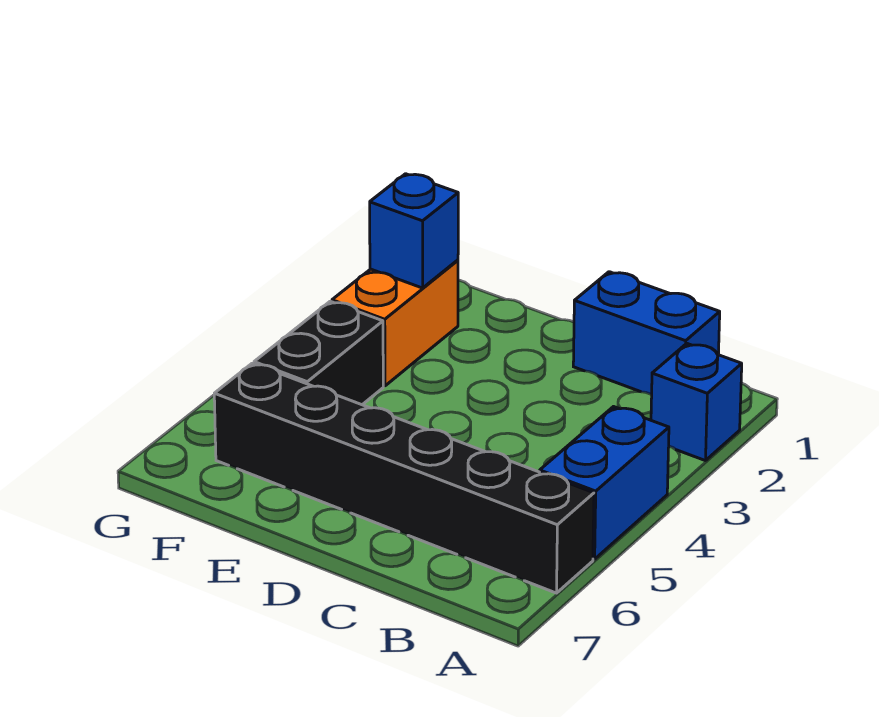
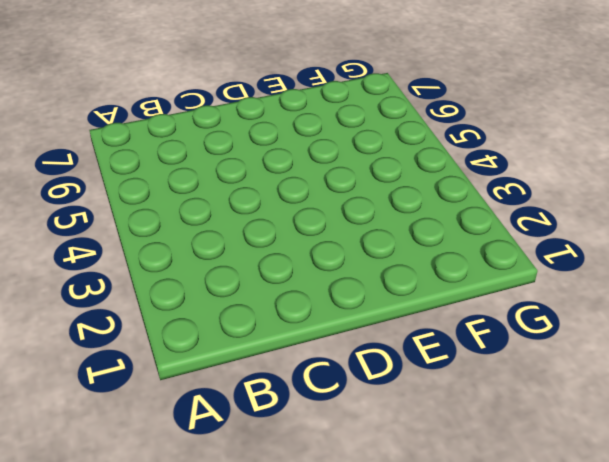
none -> blue brick A2 level 1
none -> blue brick A4:A5 level 1

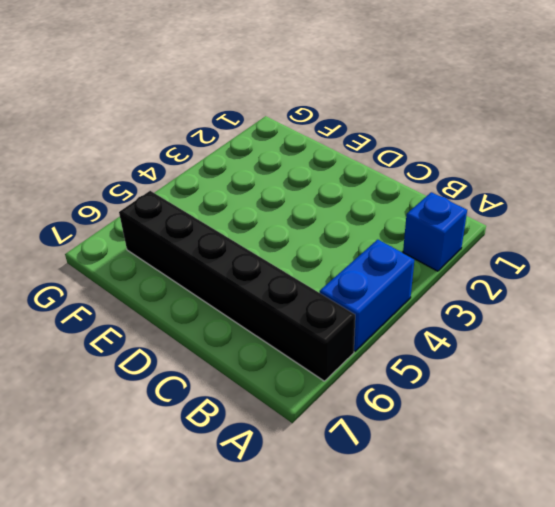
none -> blue brick B1:C1 level 1
none -> orange brick F2:F3 level 1

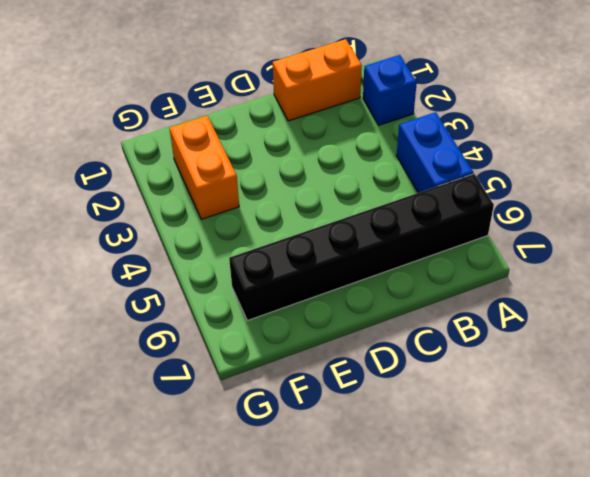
orange brick B1:C1 level 1 -> blue brick B1:C1 level 1
none -> black brick F4:F5 level 1
none -> blue brick F2 level 2

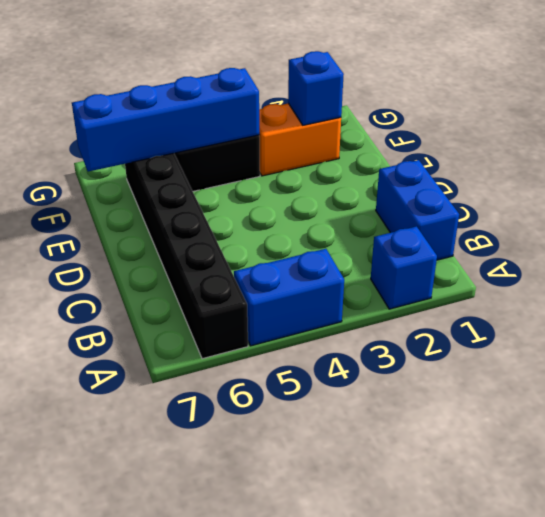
blue brick F4:F7 level 2 -> none

